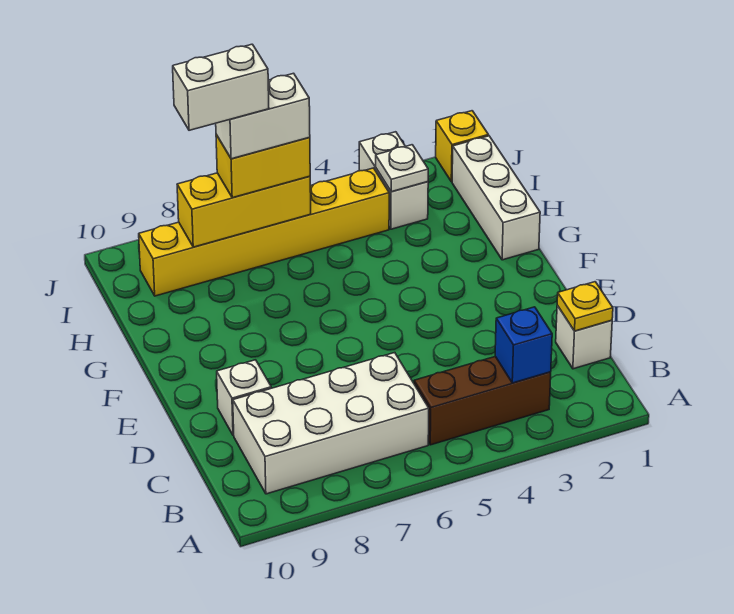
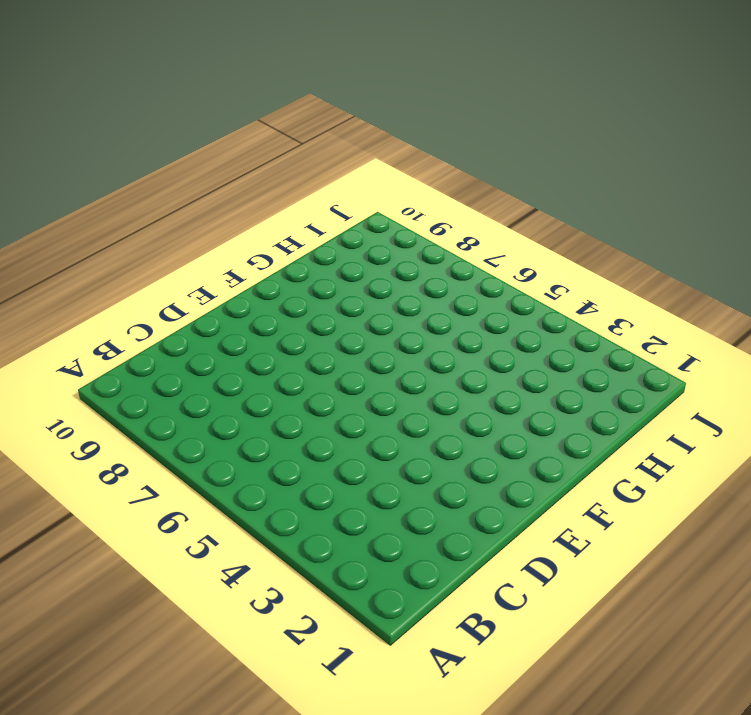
none -> brown brick B3:B5 level 1
none -> white brick B6:C9 level 1
none -> white brick C1 level 1

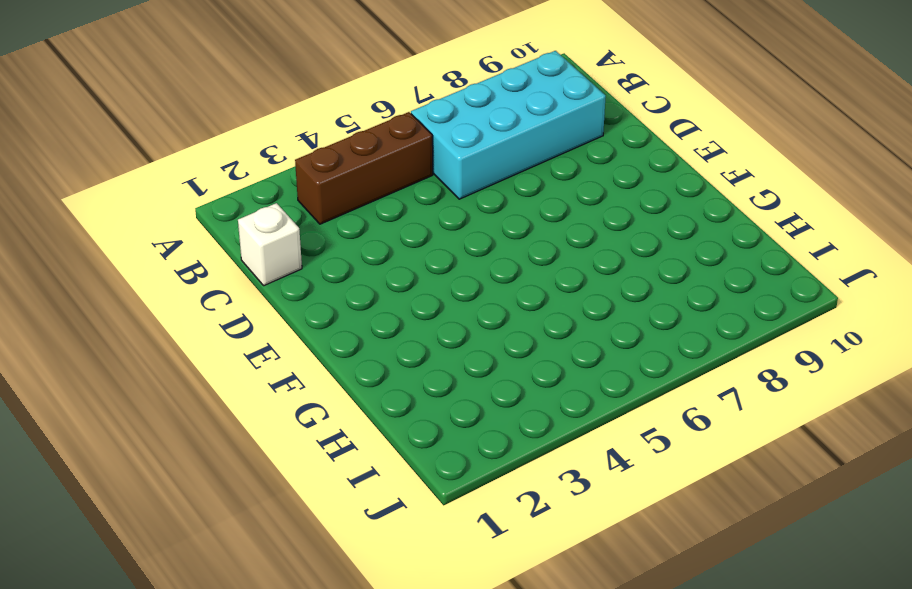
cyan brick B6:C9 level 1 -> white brick B6:C9 level 1
none -> white brick D9 level 1
none -> white brick G1:I1 level 1
none -> white brick I3:J3 level 1

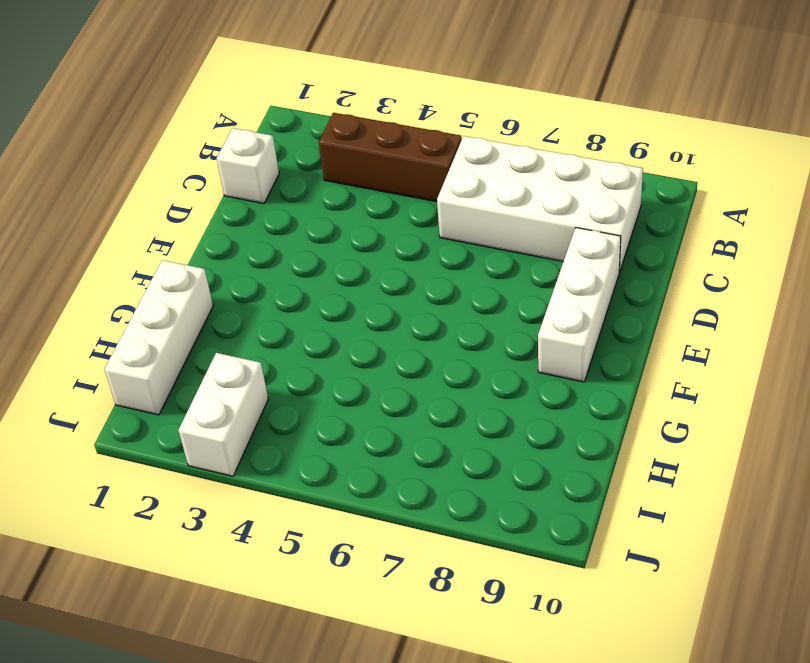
white brick D9:F9 level 1 -> white brick D9 level 1
none -> yellow brick I4:I9 level 1
none -> yellow brick J1 level 1
none -> blue brick B3 level 2

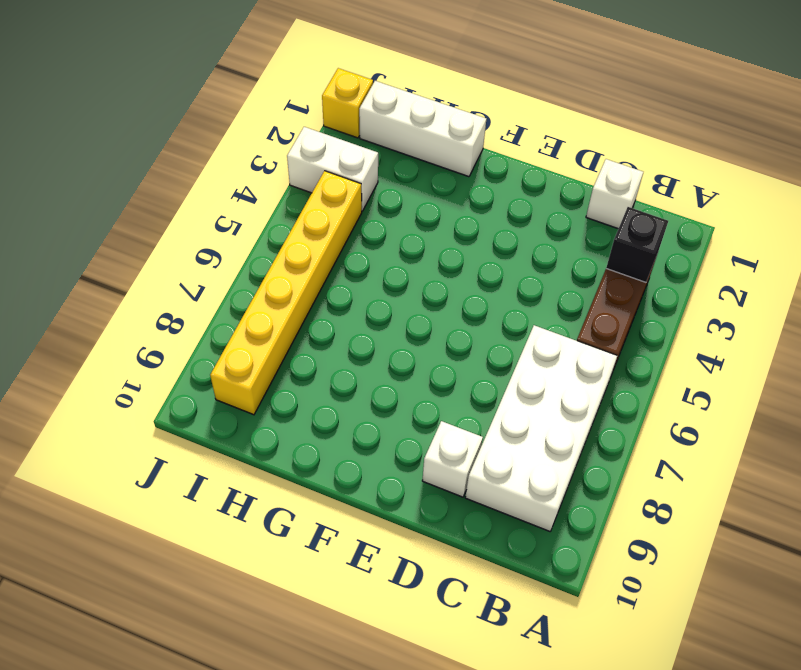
black brick B3 level 2 -> blue brick B3 level 2
none -> yellow plate C1 level 2
none -> white plate I3 level 2
none -> yellow brick I6:I8 level 2

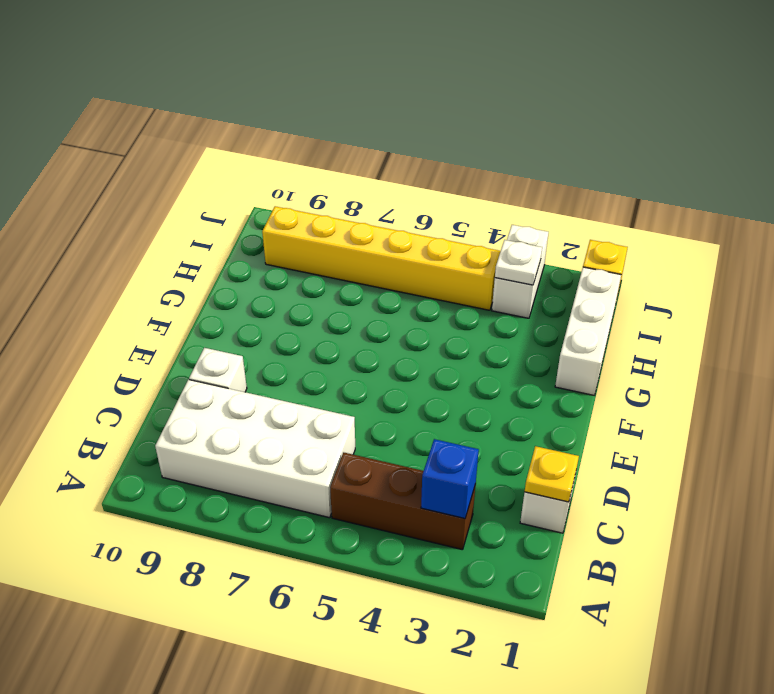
none -> yellow brick I6:I8 level 2
none -> yellow brick I6:I7 level 3
none -> white brick I6:I7 level 4

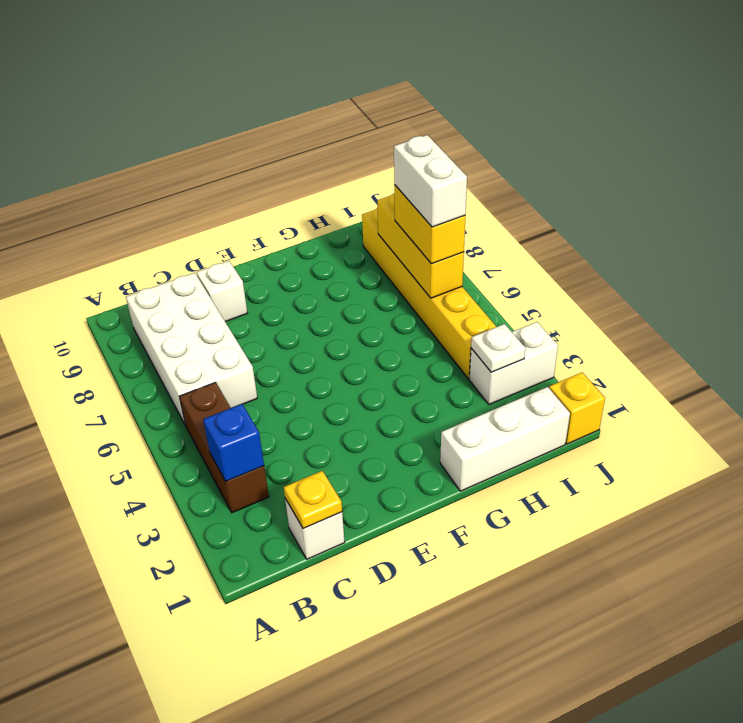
none -> white brick I7:I8 level 5

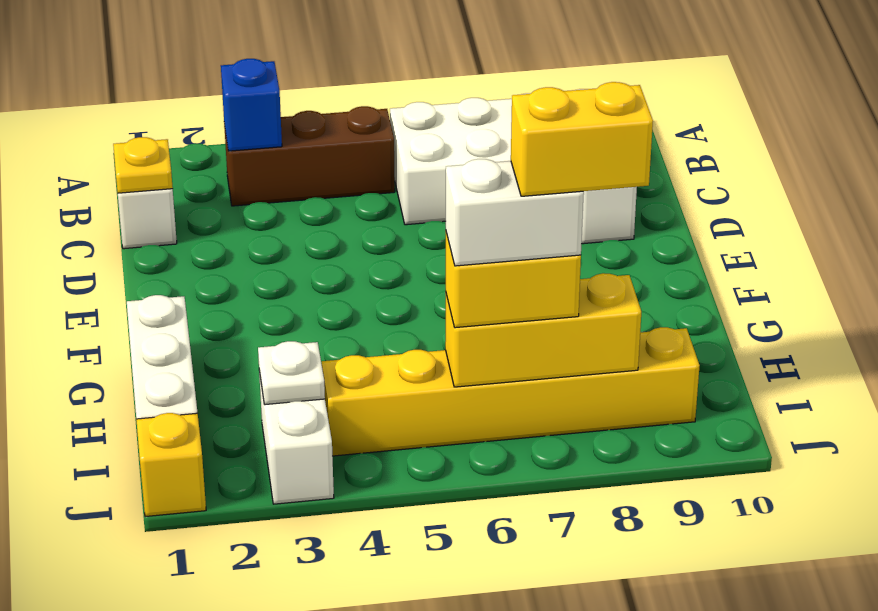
yellow brick I7:I8 level 5 -> white brick I7:I8 level 5

